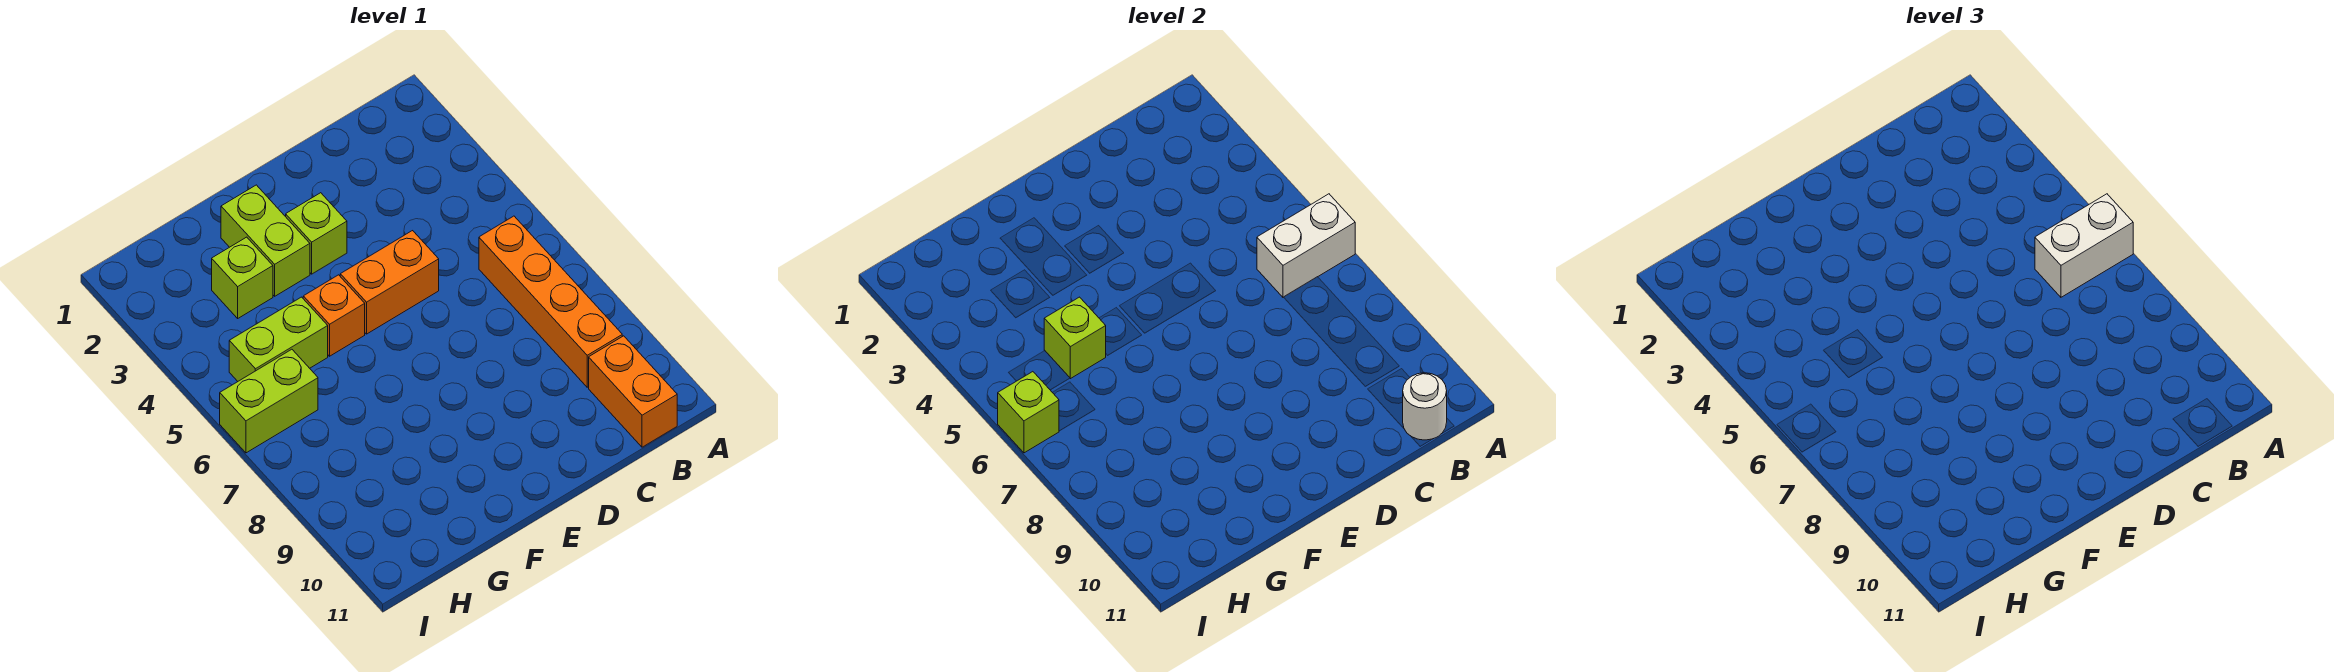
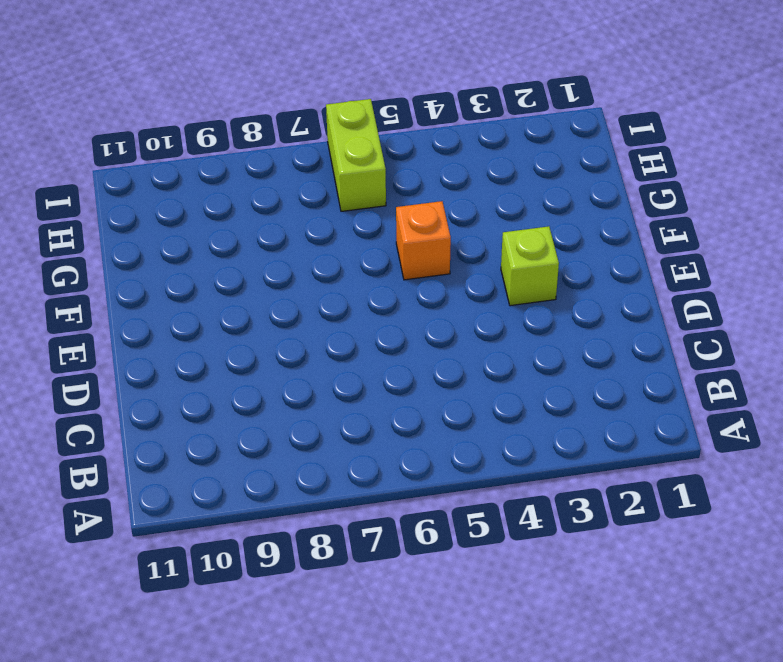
none -> orange brick B6:B9 level 1
none -> orange brick B10:B11 level 1
none -> orange brick D5:E5 level 1

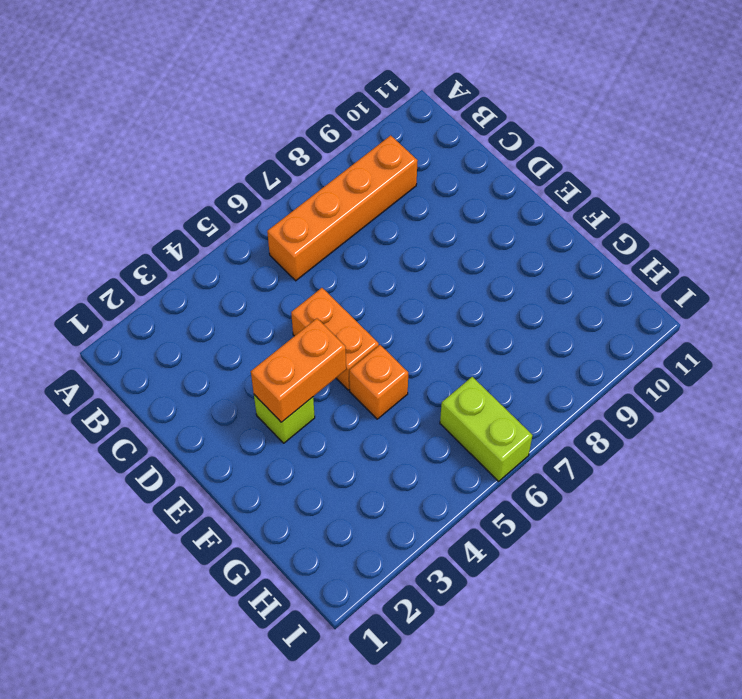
orange brick E3:E4 level 2 -> orange brick B10:B11 level 1
none -> lime brick F2:F3 level 1
none -> lime brick G3 level 1
none -> lime brick G5:H5 level 1

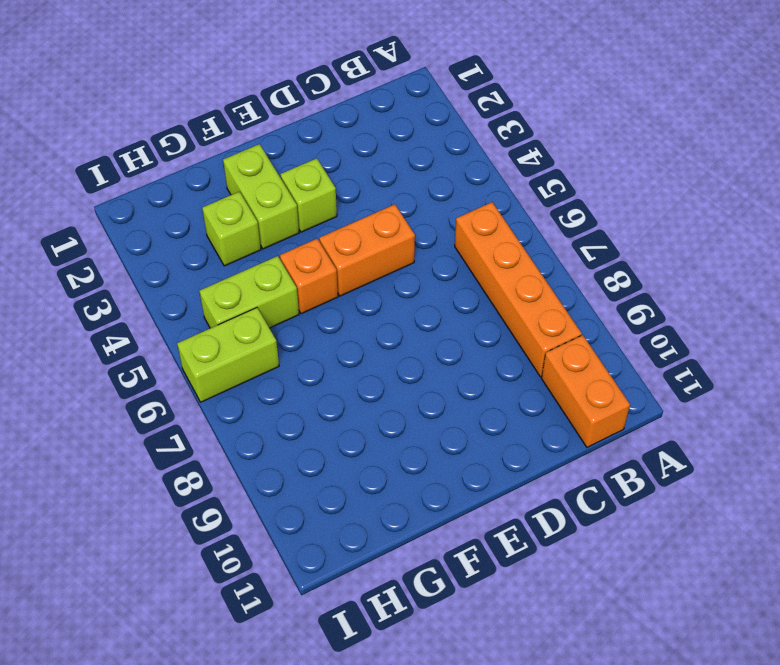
none -> white brick A6:B6 level 2
none -> white round brick B11 level 2
none -> lime brick G5 level 2

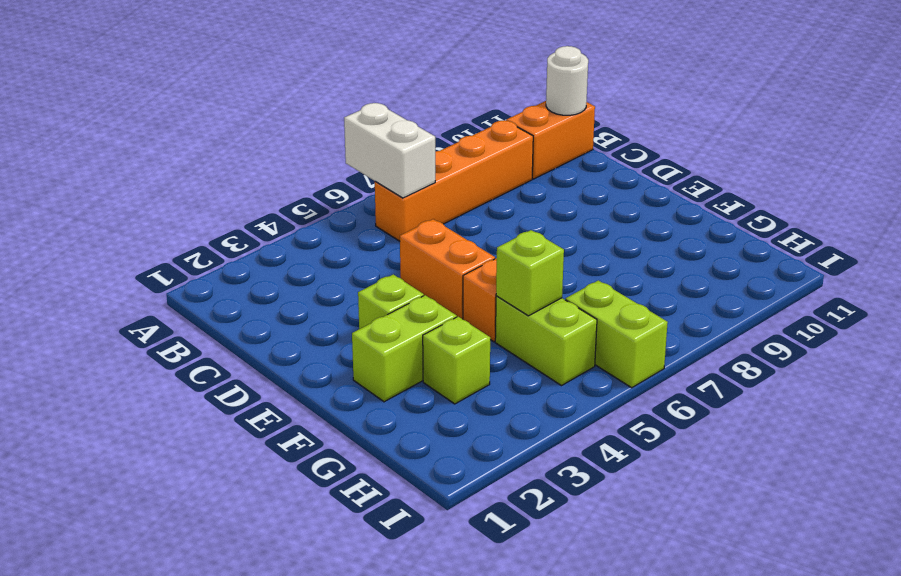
none -> lime brick I6 level 2
none -> white brick A6:B6 level 3

